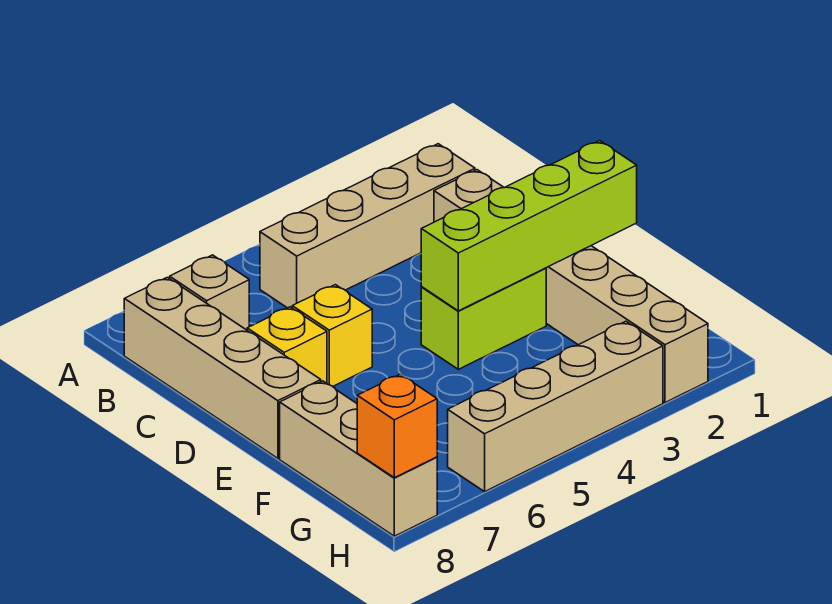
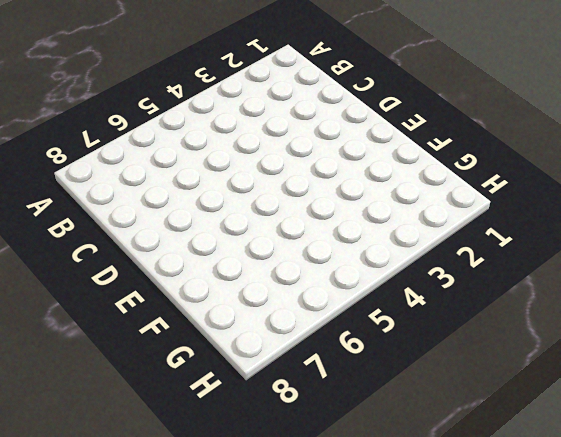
none -> tan brick B2:B5 level 1
none -> tan brick B7 level 1

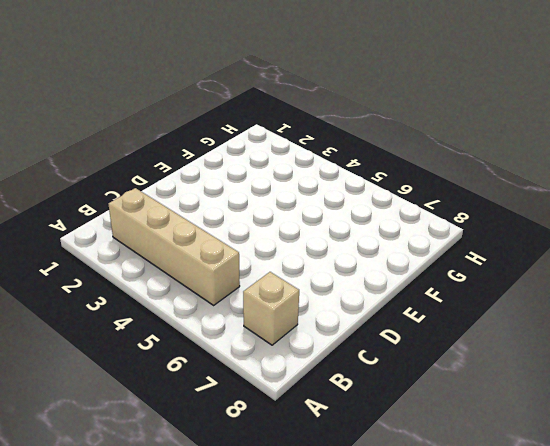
none -> tan brick B8:E8 level 1
none -> tan brick C2:H2 level 1

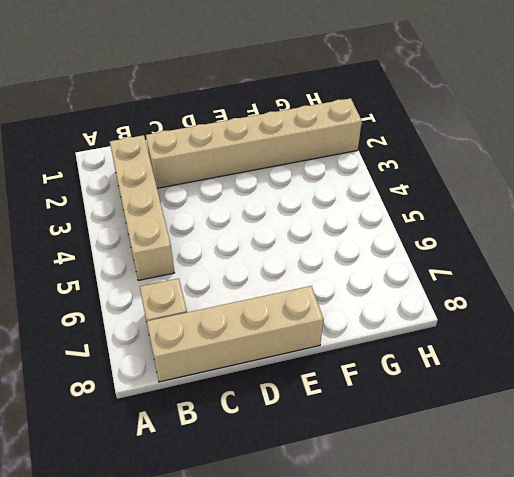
none -> yellow brick D6 level 1
none -> yellow brick D7 level 1

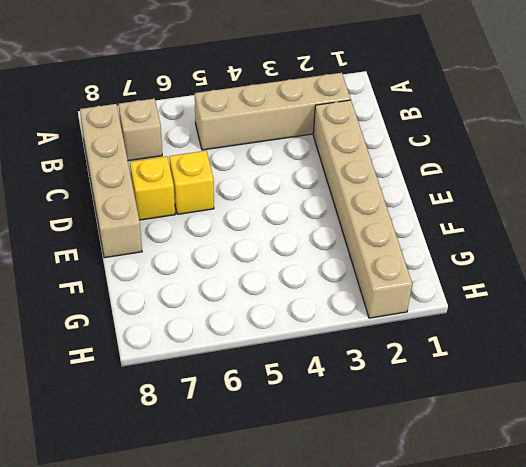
none -> lime brick E3:E4 level 1
none -> tan brick F8:H8 level 1

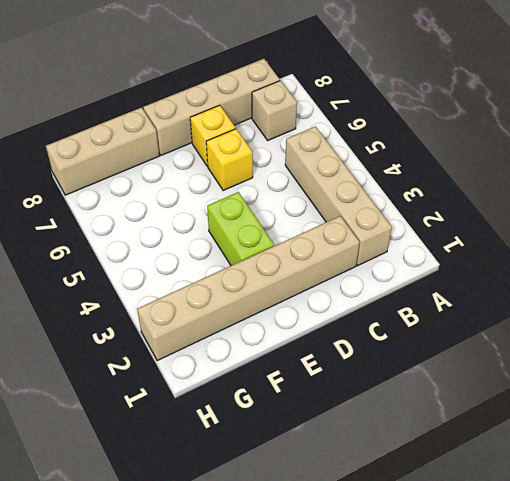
none -> tan brick H3:H6 level 1
none -> lime brick E1:E4 level 2

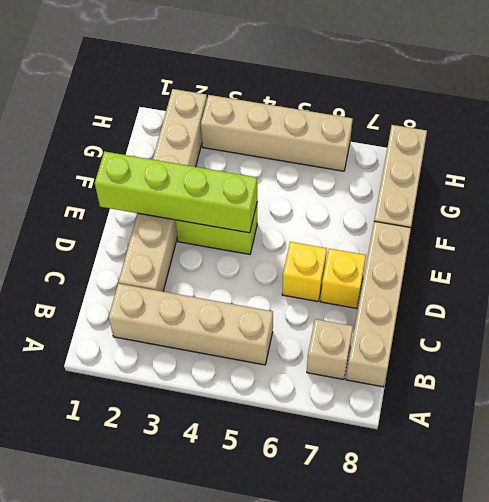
none -> orange brick H8 level 2

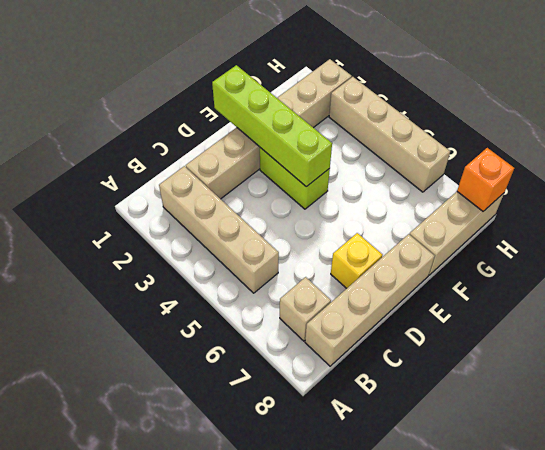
none -> yellow brick D6 level 1

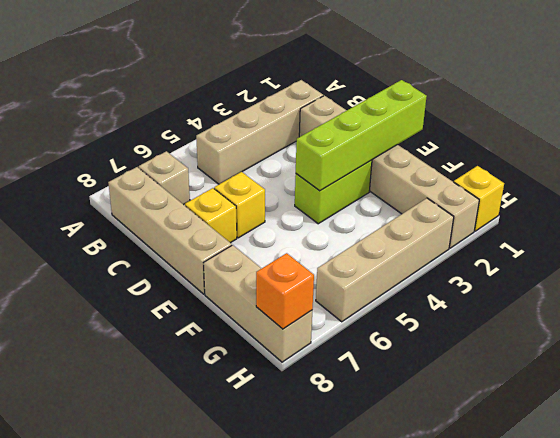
yellow brick H1 level 1 -> none

